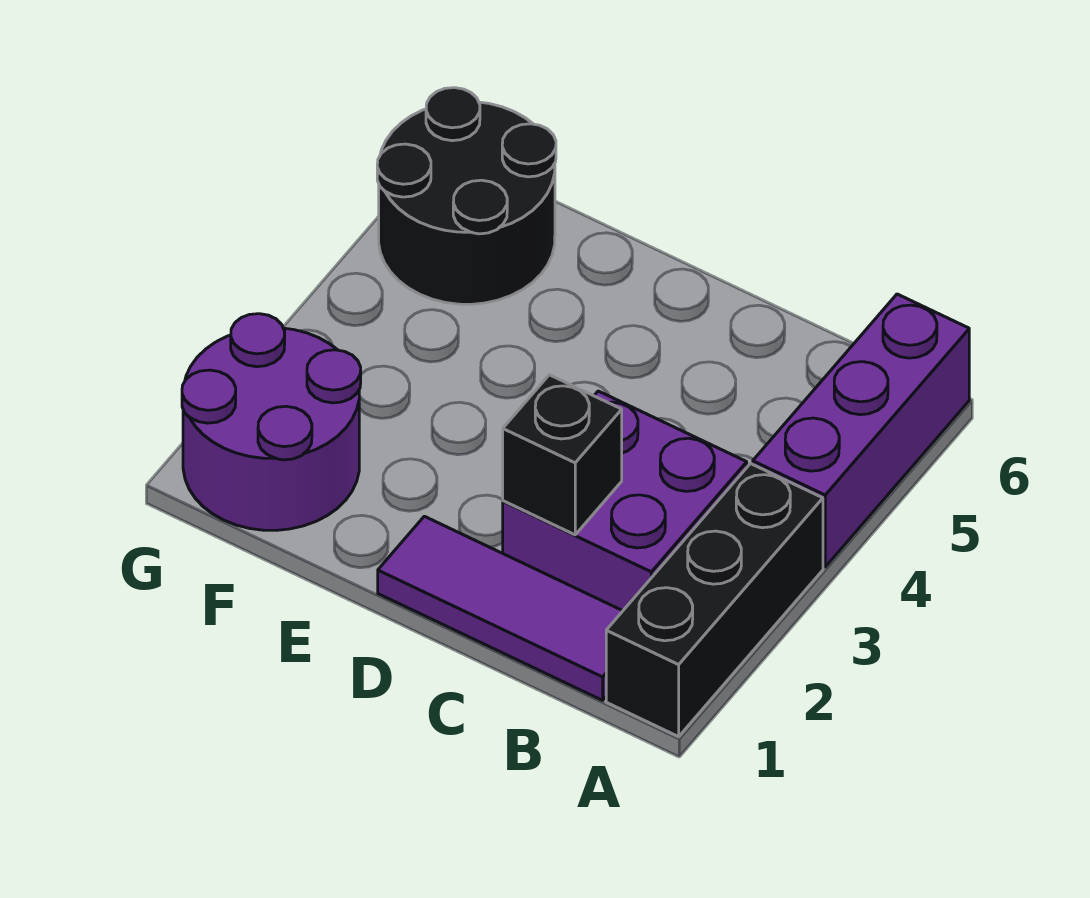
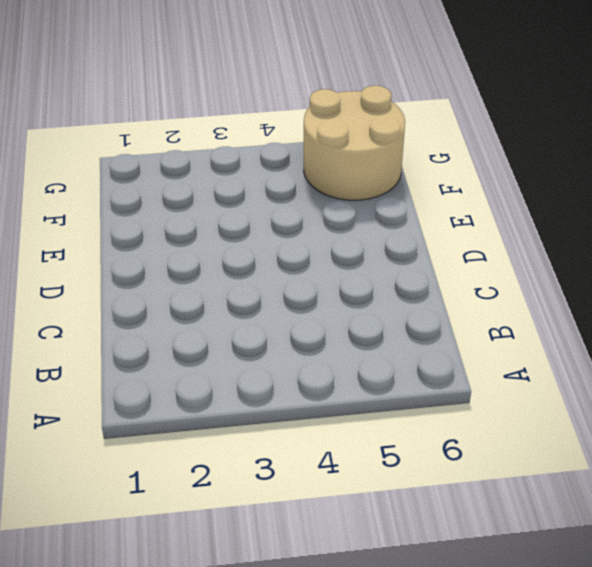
tan round brick F5:G6 level 1 -> black round brick F5:G6 level 1
none -> black brick A1:A3 level 1
none -> purple brick A4:A6 level 1

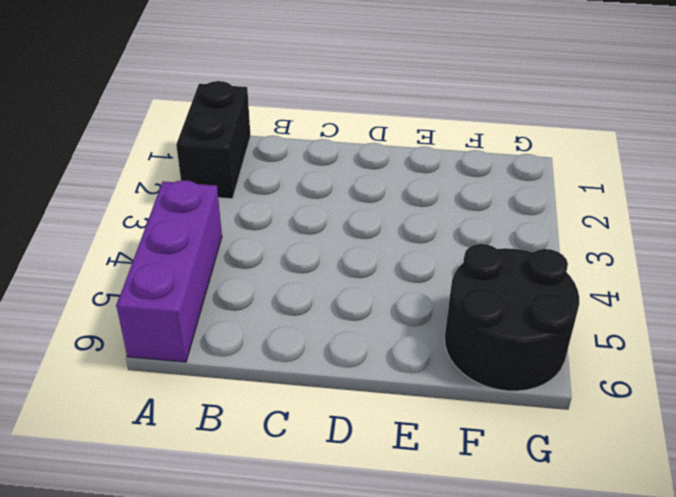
black brick A1:A2 level 1 -> black brick A1:A3 level 1
none -> purple tile B1:D1 level 1
none -> purple brick B2:C3 level 1

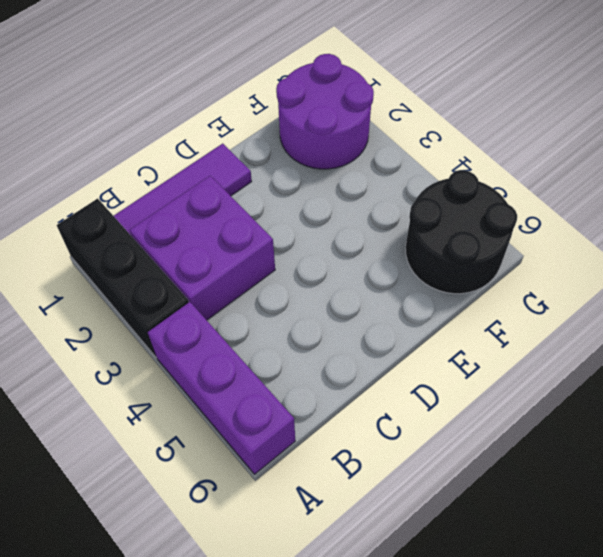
none -> black brick C2 level 2

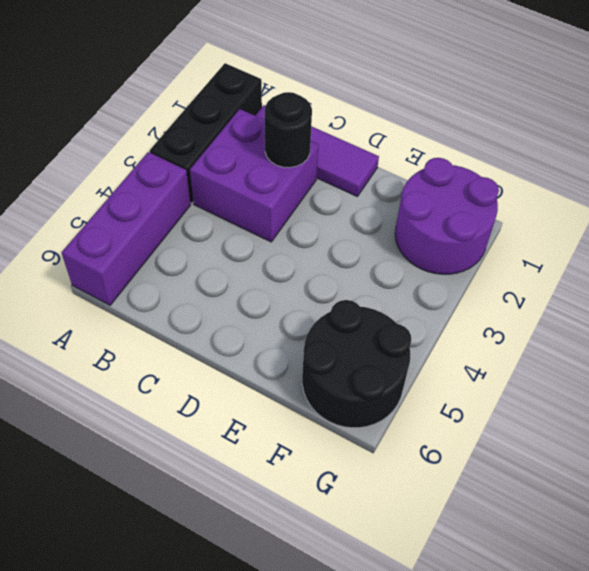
black round brick C2 level 2 -> black brick C2 level 2

